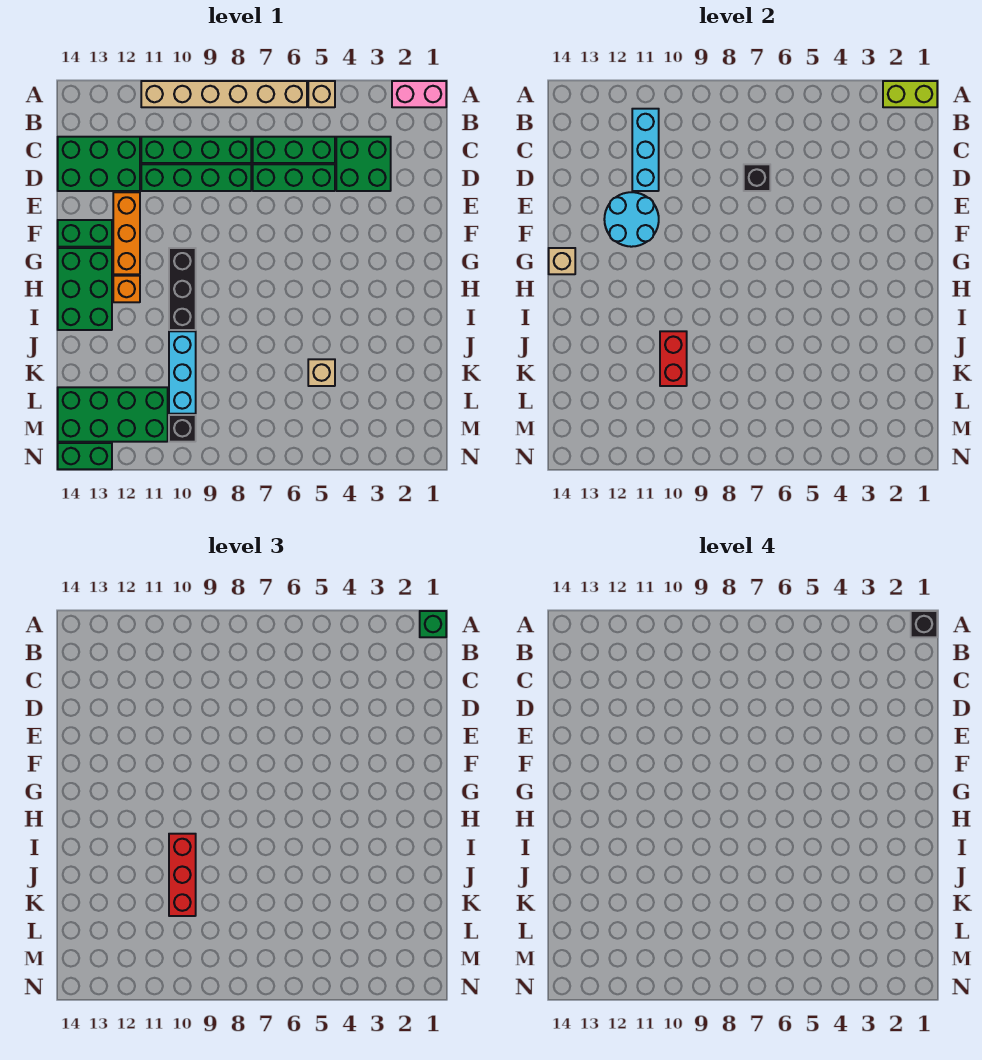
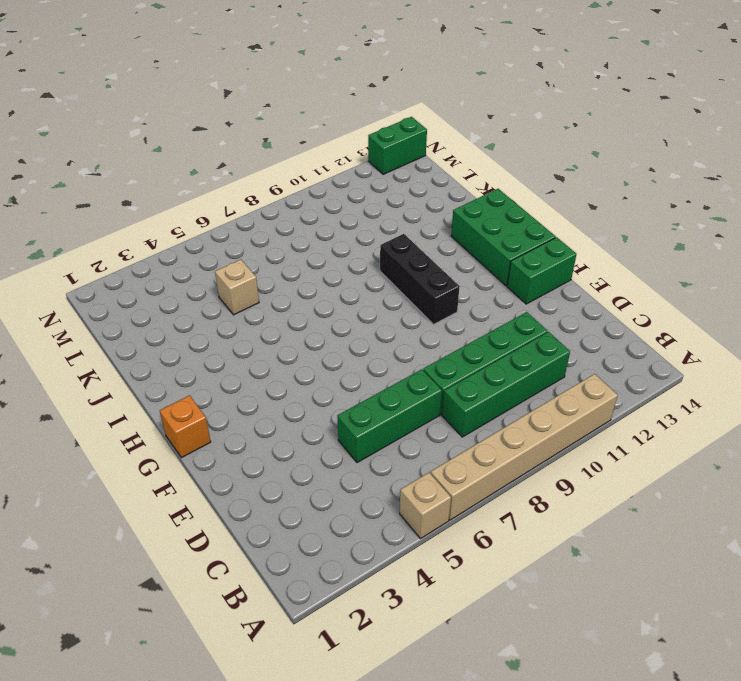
orange brick G1 level 1 -> orange brick H12 level 1
none -> pink brick A1:A2 level 1
none -> green brick C3:D4 level 1
none -> green brick C5:C7 level 1

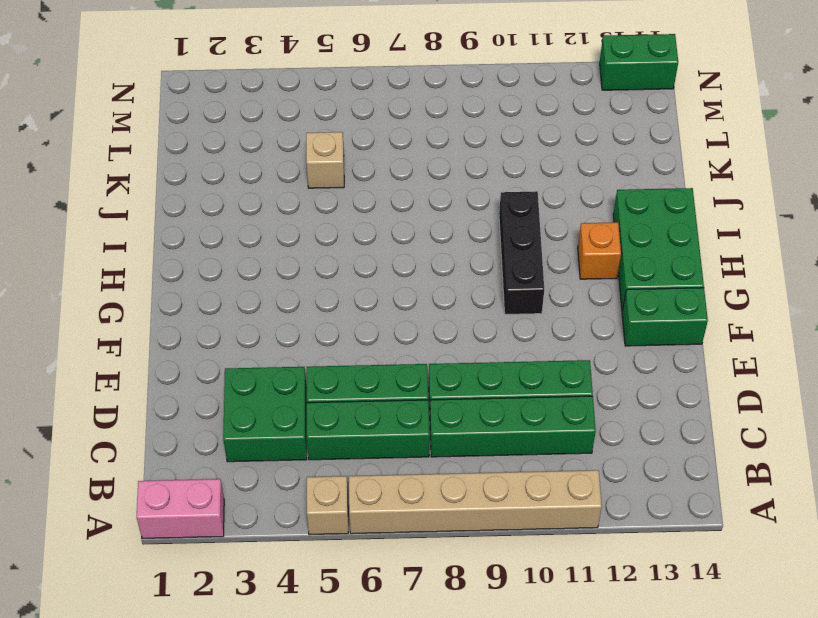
none -> green brick C12:D14 level 1
none -> orange brick E12:G12 level 1
none -> cyan brick J10:L10 level 1

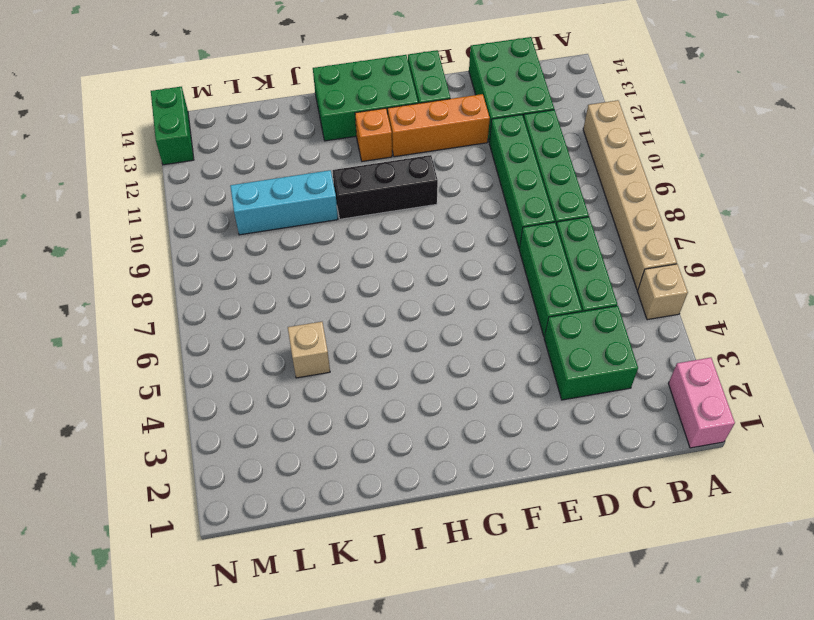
none -> green brick L11:M14 level 1
none -> black brick M10 level 1
none -> lime brick A1:A2 level 2

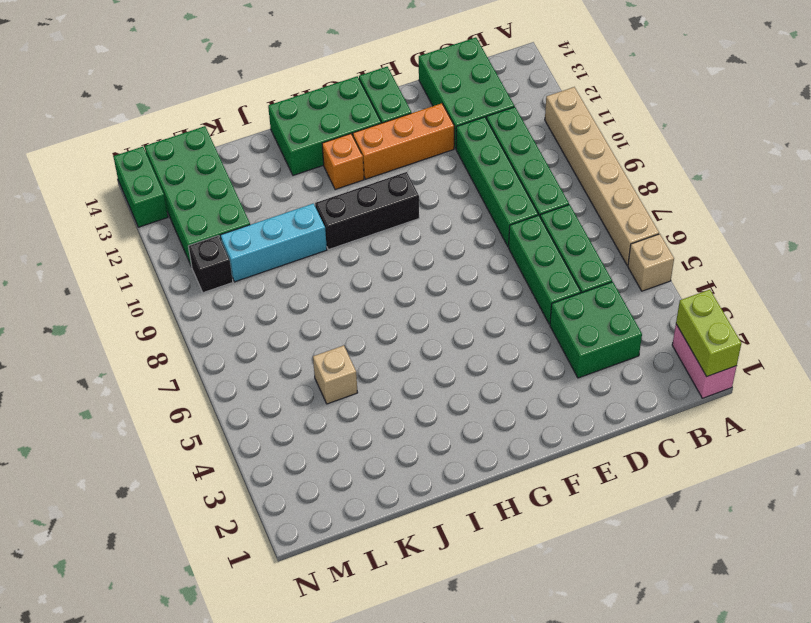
none -> cyan brick B11:D11 level 2
none -> black brick D7 level 2
none -> cyan round brick E11:F12 level 2

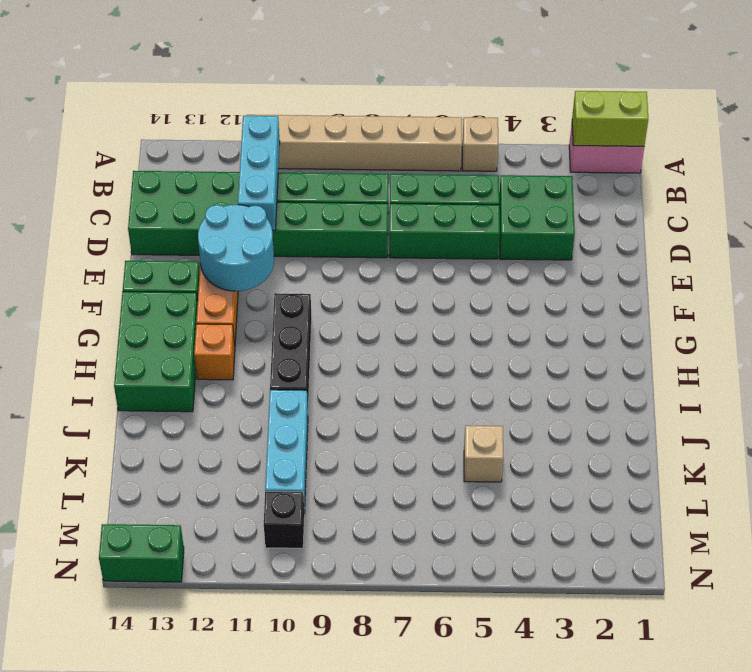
none -> green brick L11:M14 level 1
none -> black brick D7 level 2
none -> tan brick G14 level 2

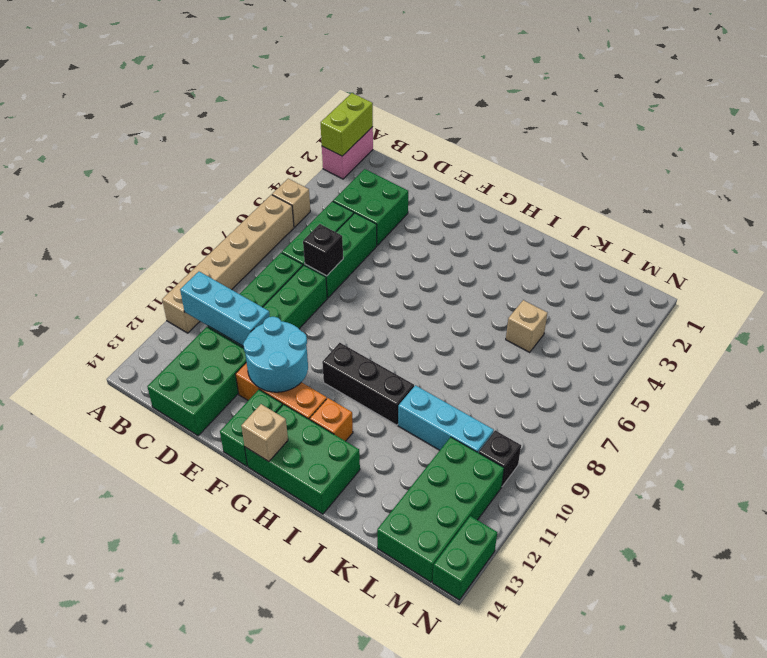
none -> red brick J10:K10 level 2
none -> green brick A1 level 3
none -> red brick I10:K10 level 3

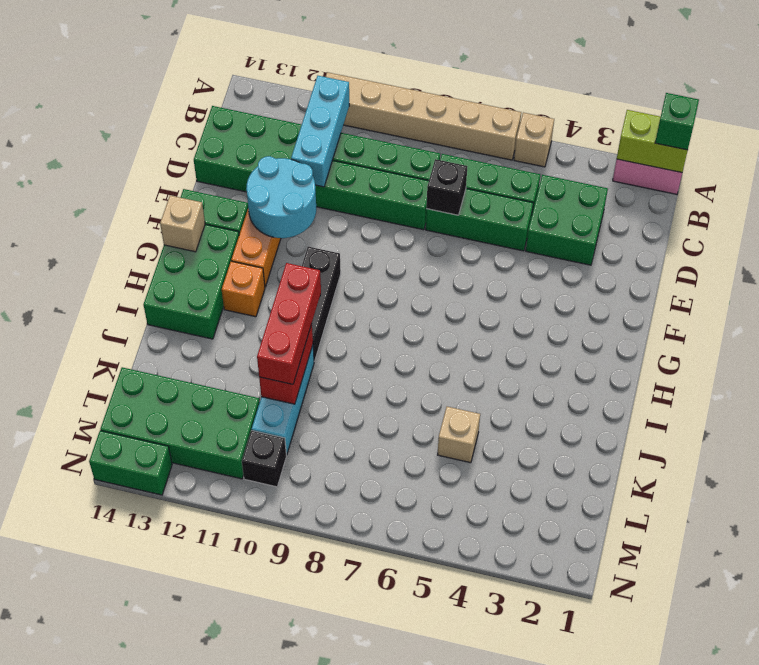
none -> black brick A1 level 4

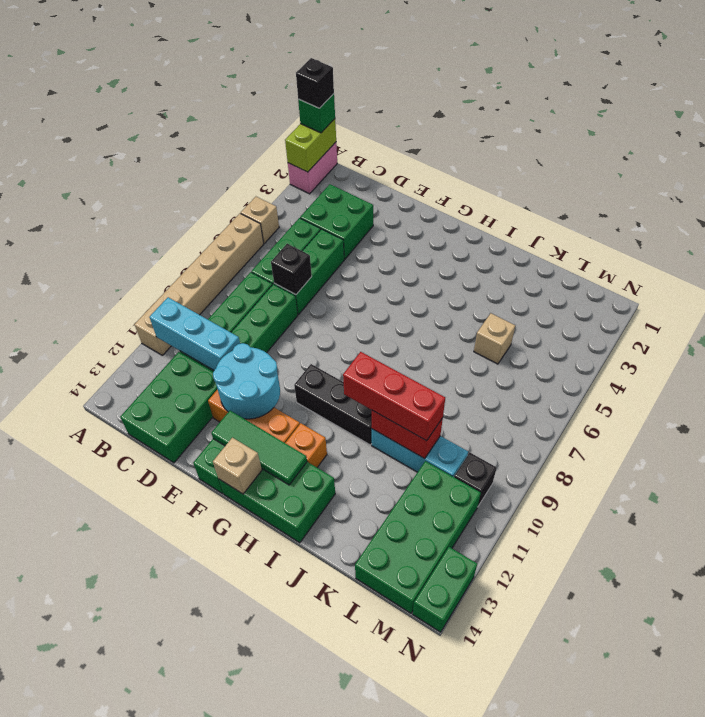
green tile F13:H13 level 2 -> none

